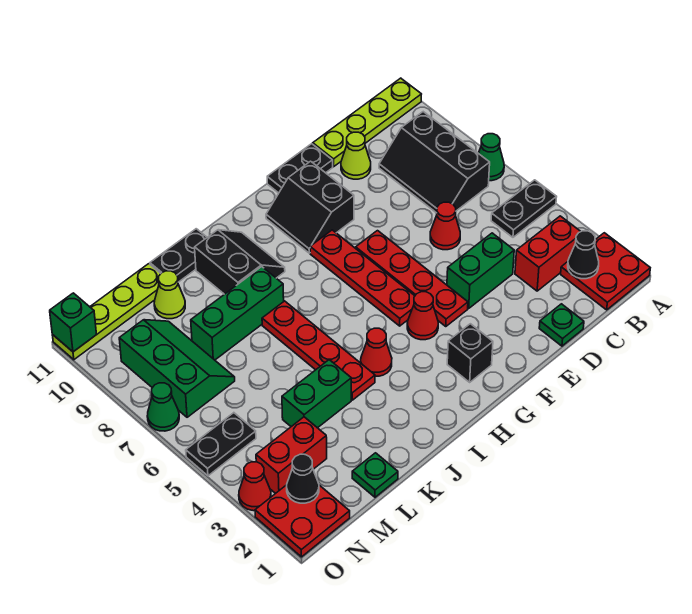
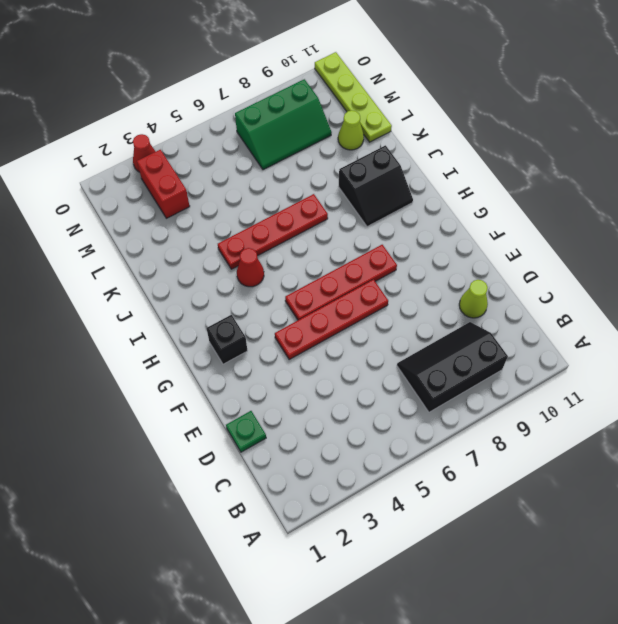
none -> red plate A1:B2 level 1
none -> black plate A5:B5 level 1
none -> green cone A7 level 1
none -> lime plate A11:D11 level 1

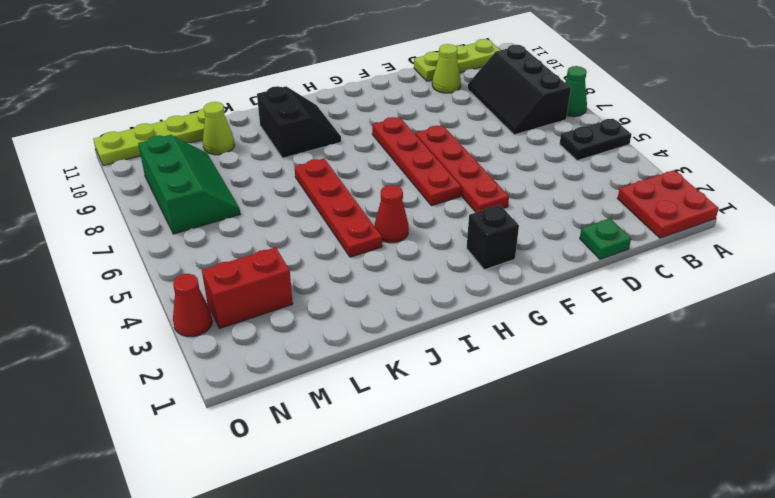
lime plate B11:D11 level 1 -> lime plate A11:D11 level 1
none -> red brick B3:C3 level 1
none -> green brick D4:E4 level 1
none -> red cone D6 level 1
none -> black plate E11:F11 level 1

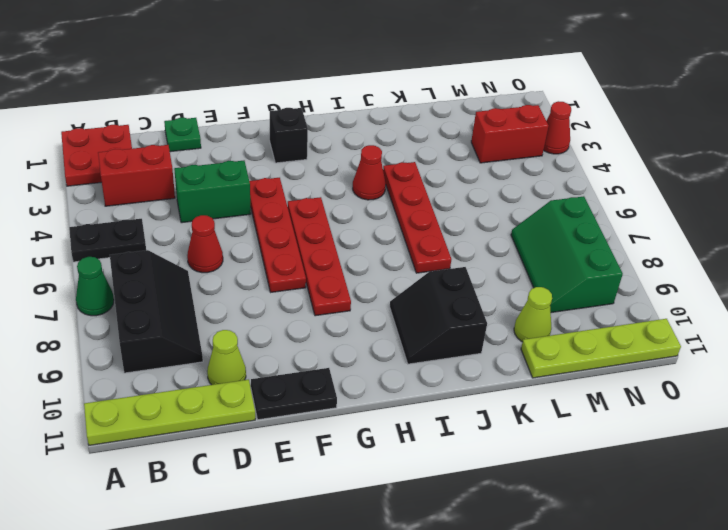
none -> black slope F9:G10 level 1 top F
none -> red cone G4 level 1
none -> green brick J8:L8 level 1
none -> black plate J11:K11 level 1

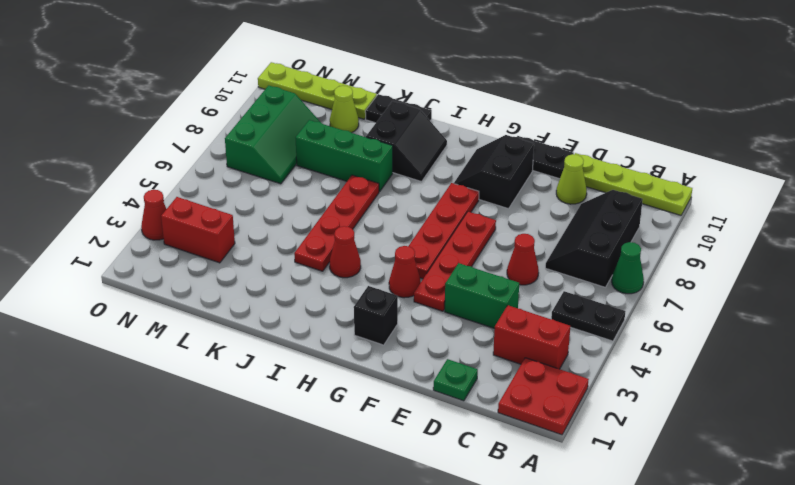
none -> green brick K4:L4 level 1
none -> green plate L1 level 1
none -> red plate N1:O2 level 1
none -> black plate N5:O5 level 1

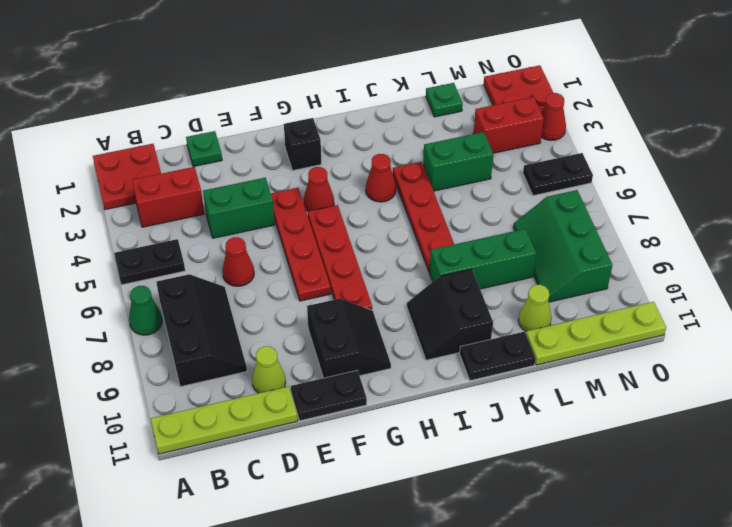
none -> green cone O7 level 1
none -> black cone B2 level 2
none -> black cone N2 level 2
none -> green brick O11 level 2

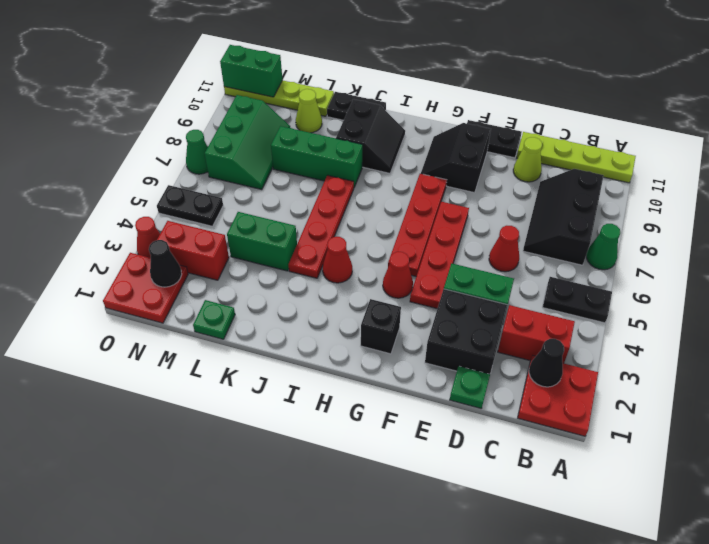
black brick D2:E3 level 1 -> none
green brick N11:O11 level 2 -> green brick O11 level 2

